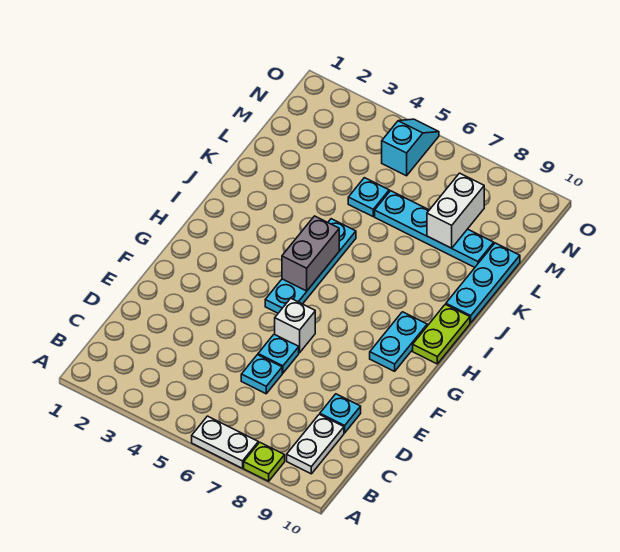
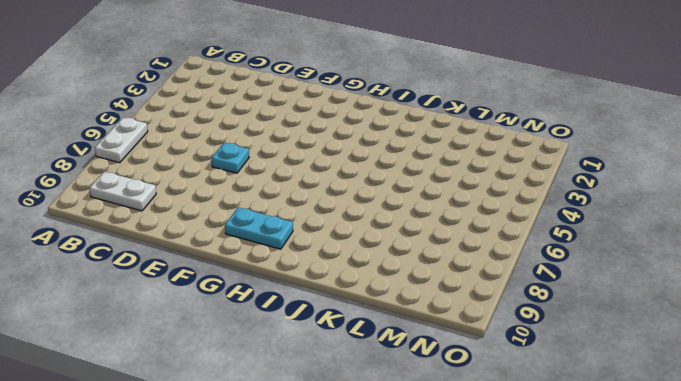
none -> lime plate A8 level 1
none -> cyan plate D6 level 1
none -> cyan plate D9 level 1

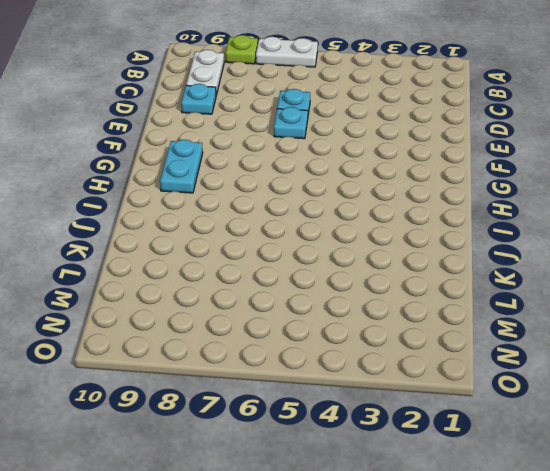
none -> white brick F6 level 1
none -> cyan plate G5:J5 level 1
none -> lime plate H10:I10 level 1

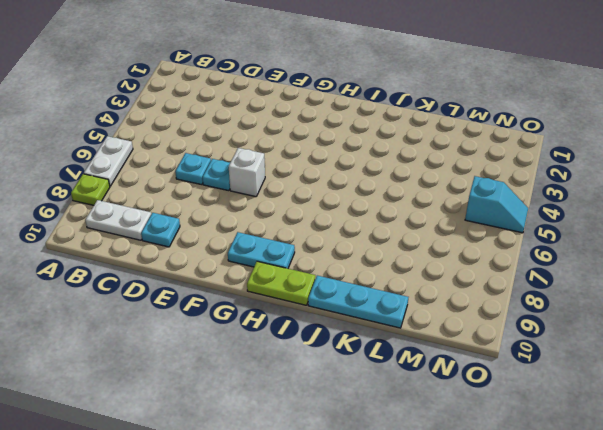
none -> cyan plate G5:J5 level 1
none -> cyan plate L5 level 1
none -> cyan plate L6:L9 level 1

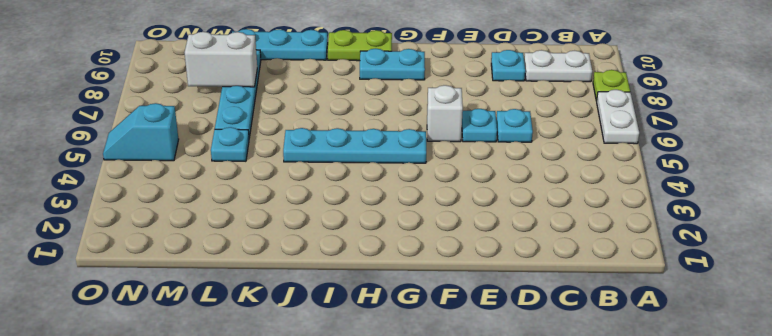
none -> grey brick H5:I5 level 2

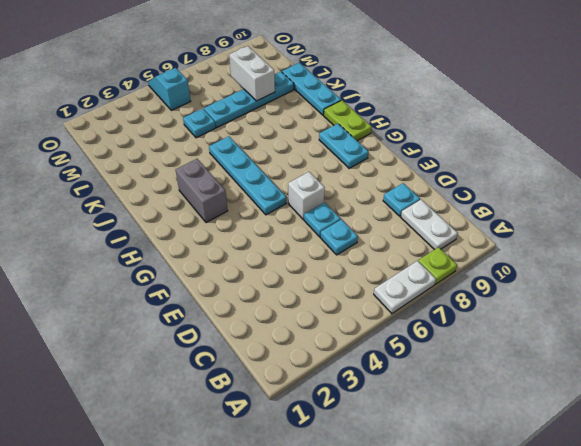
grey brick H3:I3 level 1 -> grey brick H5:I5 level 2

